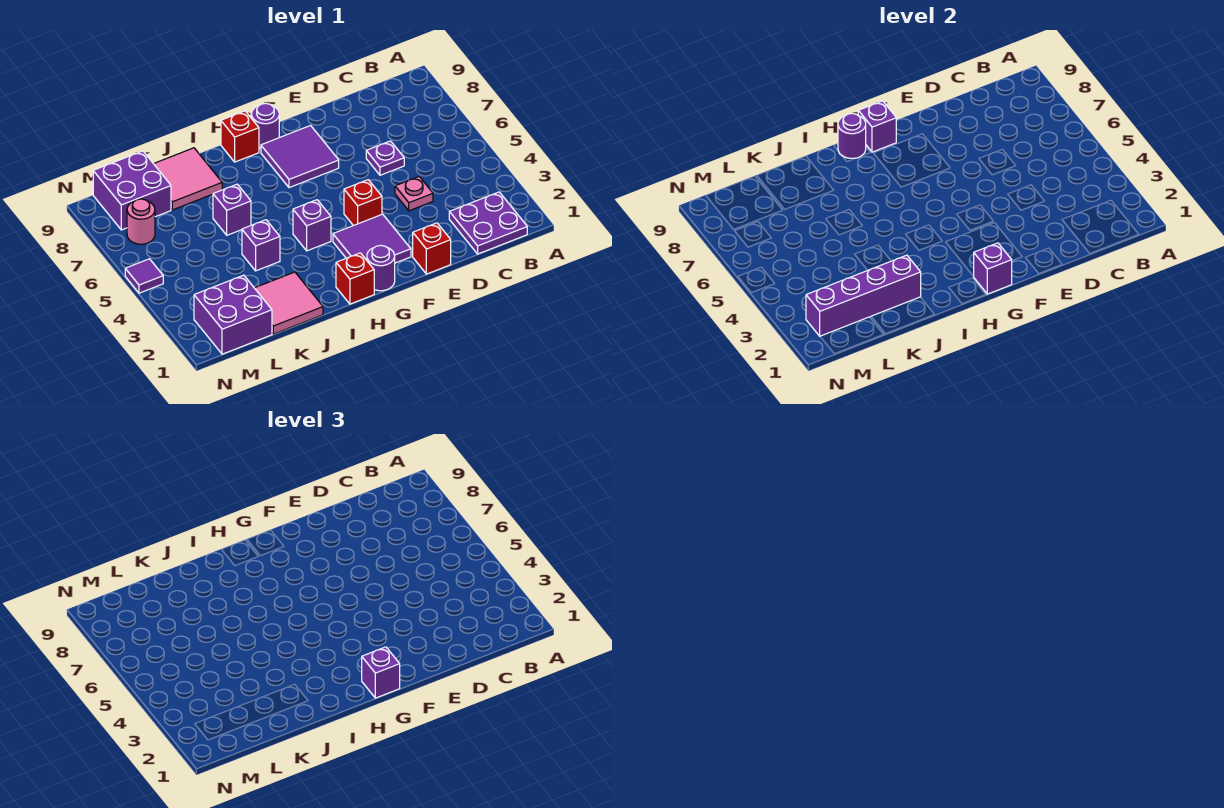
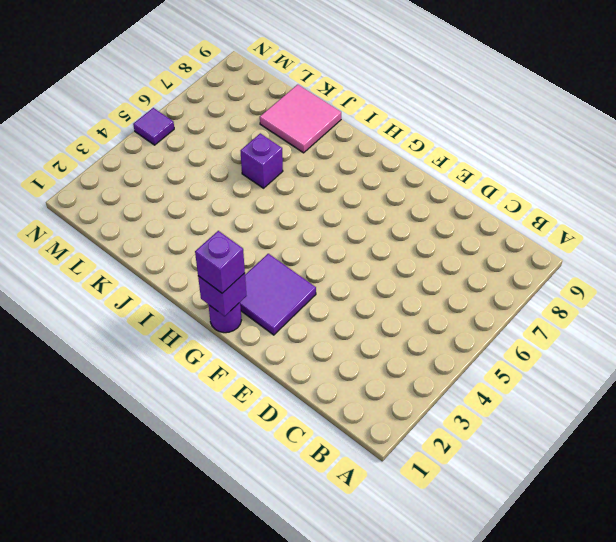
none -> purple plate B1:C2 level 1
none -> pink plate D4 level 1
none -> purple plate D6 level 1

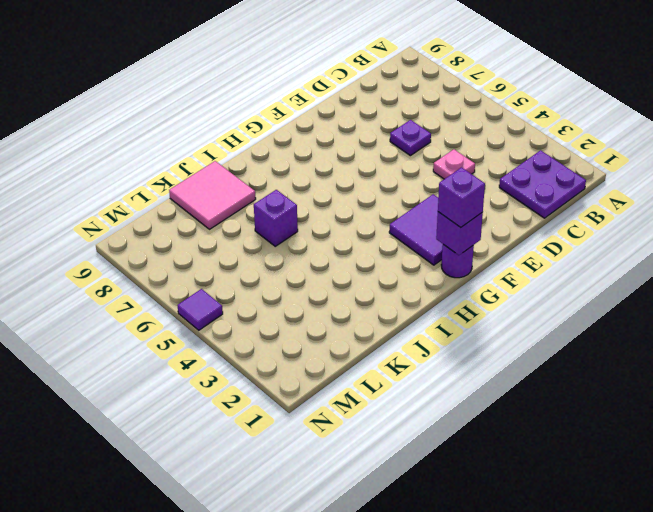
none -> red brick E1 level 1
none -> red brick F4 level 1
none -> purple tile F7:G8 level 1

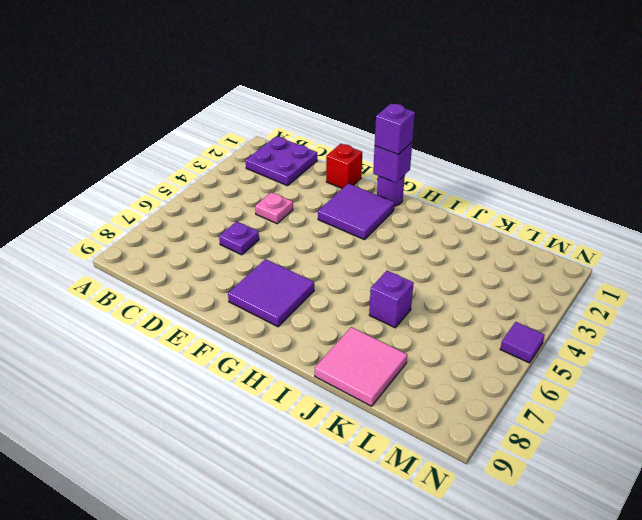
none -> red brick F4 level 1
none -> purple round brick G9 level 1
none -> red brick H1 level 1

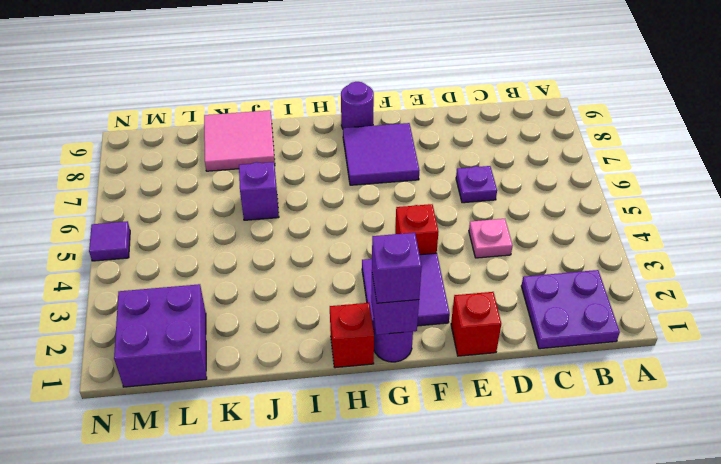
none -> purple brick H4 level 1
none -> red brick H9 level 1
none -> pink tile J1:K2 level 1

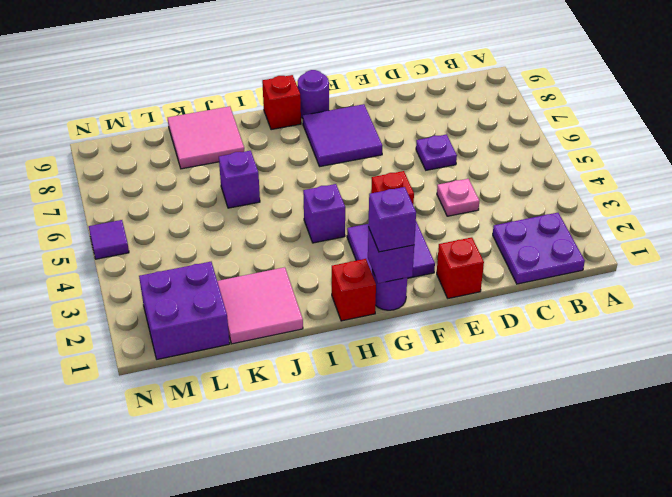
none -> purple brick J4 level 1
none -> purple brick L8:M9 level 1
none -> pink round brick M7 level 1

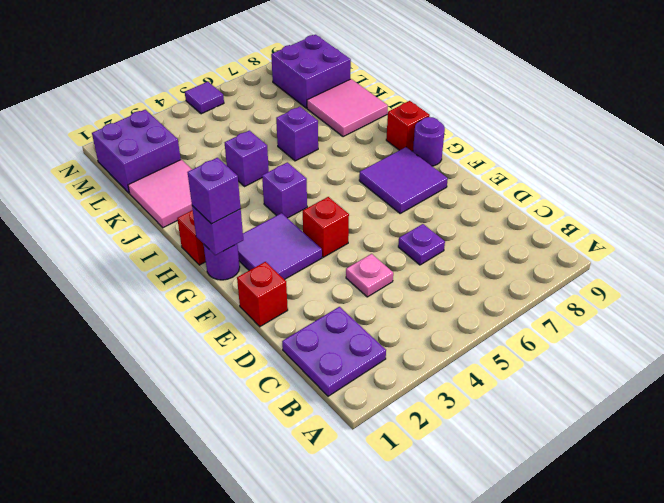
none -> pink round brick M7 level 1
none -> purple brick G9 level 2
none -> purple round brick H9 level 2

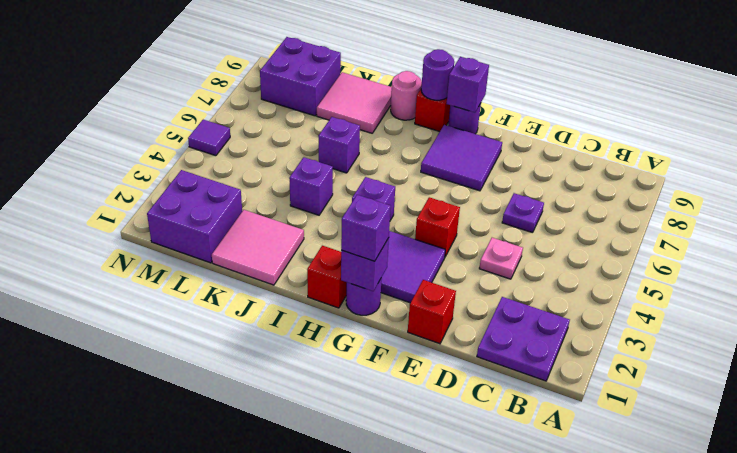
pink round brick I9 level 1 -> pink round brick M7 level 1
none -> purple brick J2:M2 level 2

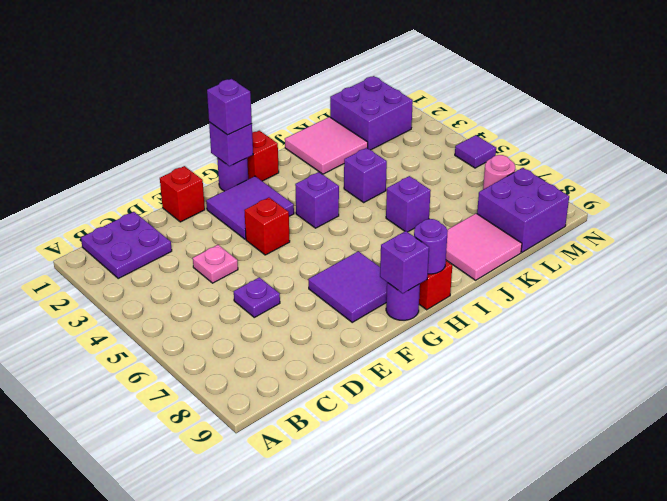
none -> purple brick J2:M2 level 2

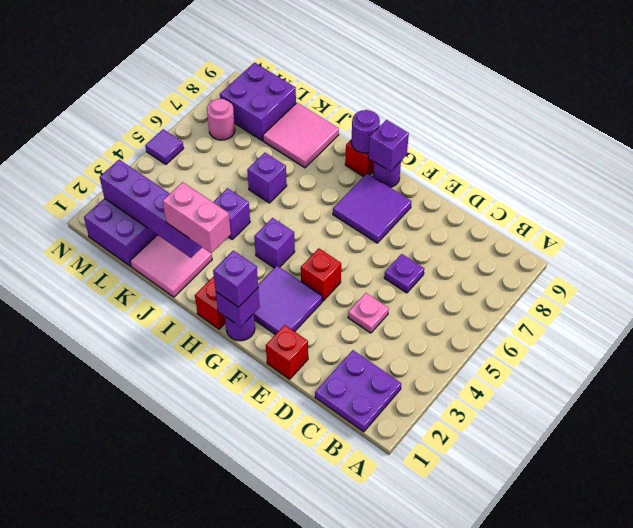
pink brick I2:J2 level 3 -> none

